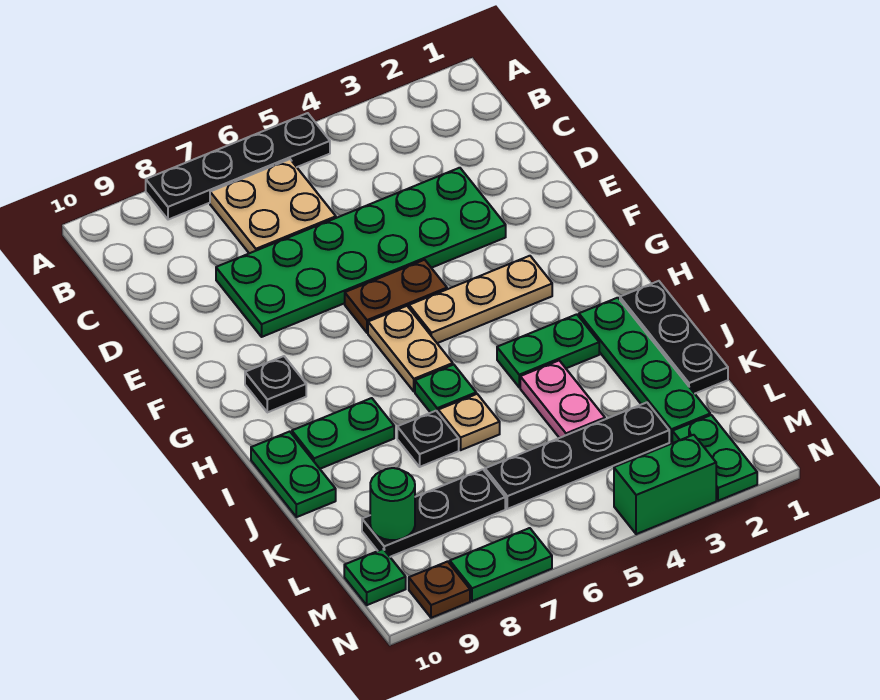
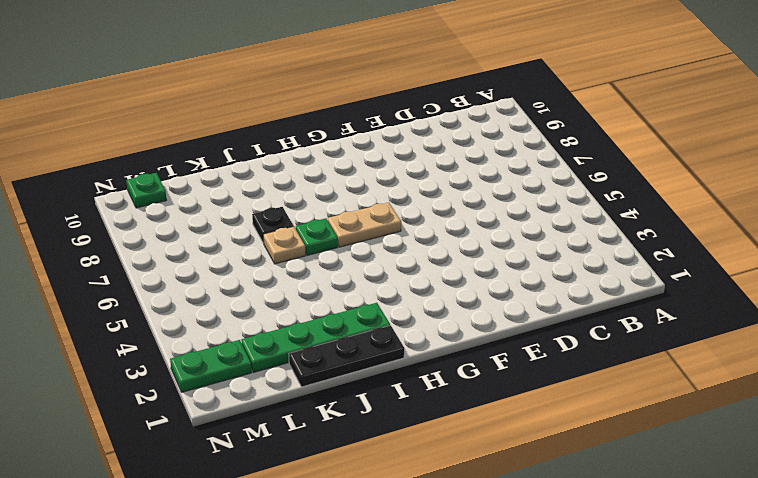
none -> black plate A5:A8 level 1
none -> tan plate B6:C7 level 1
none -> green plate D3:E8 level 1

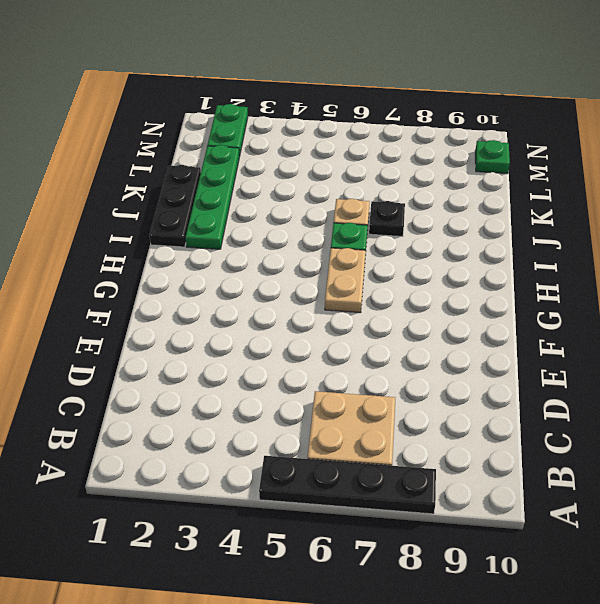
none -> green plate D3:E8 level 1
none -> brown plate F5:F6 level 1
none -> tan plate G3:G5 level 1

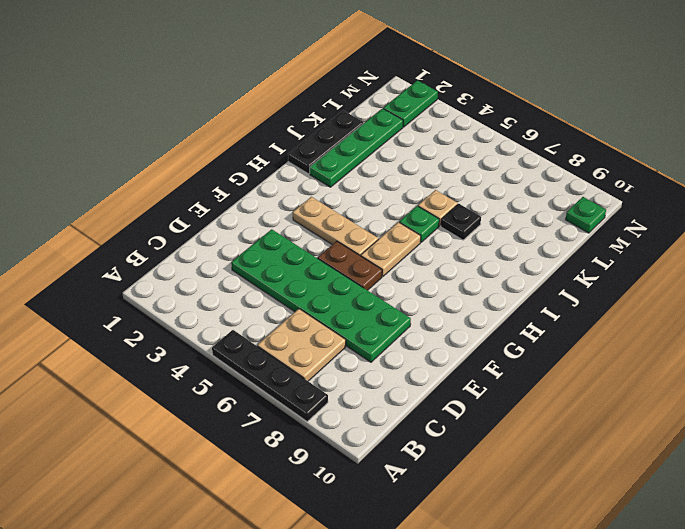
none -> black plate G9 level 1
none -> green plate I3:I4 level 1
none -> green plate I8:I9 level 1

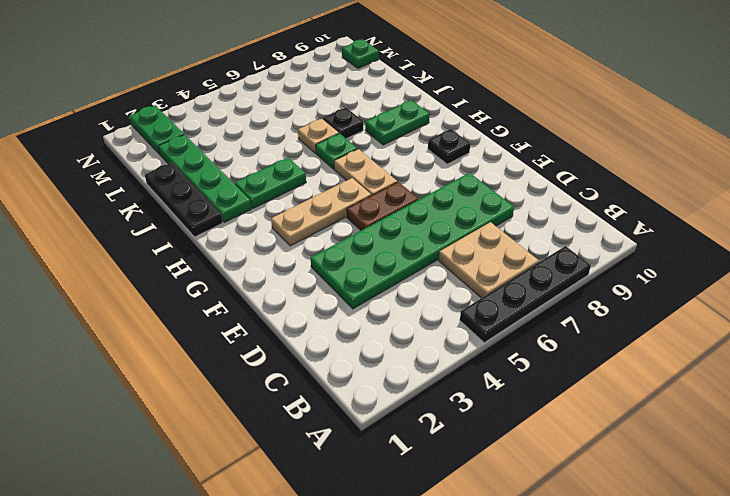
none -> green plate I10:J10 level 1
none -> pink plate J4:K4 level 1
none -> black plate L3:L6 level 1

